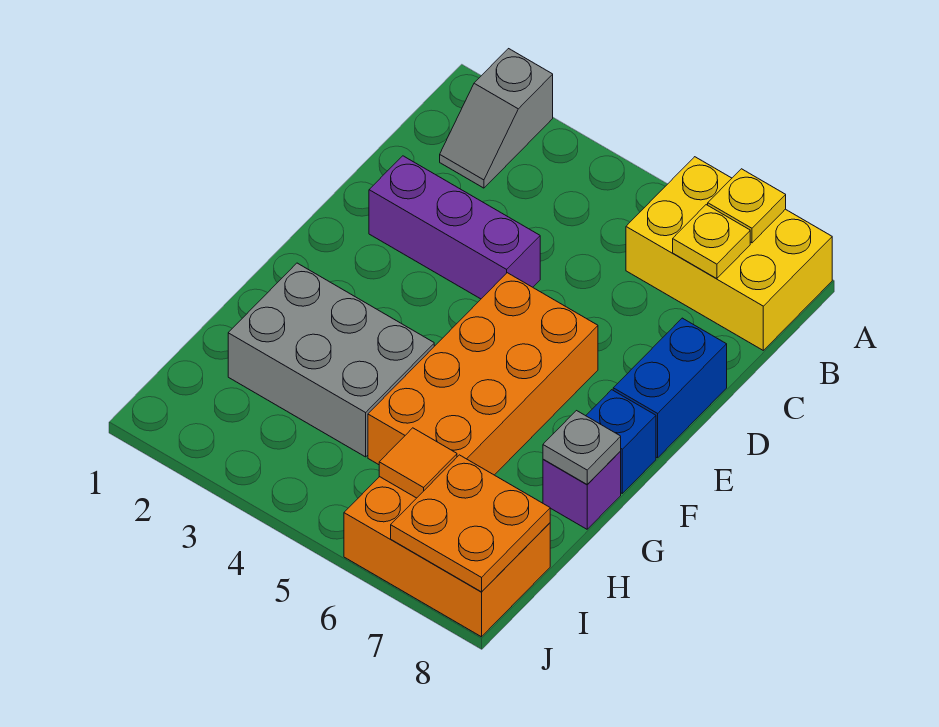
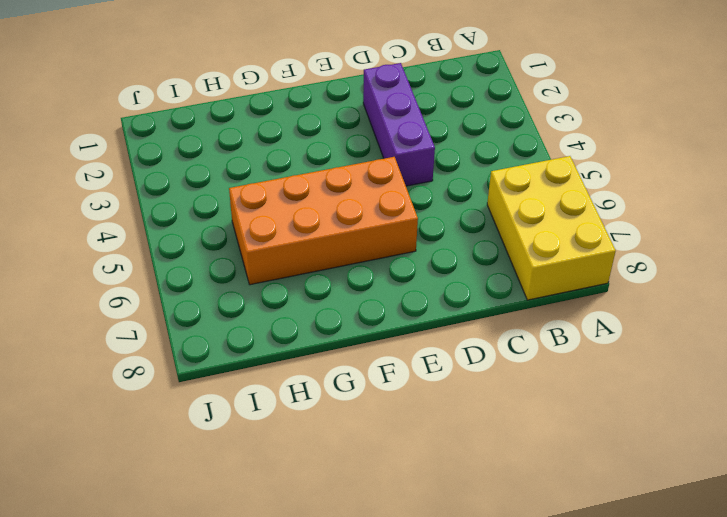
none -> grey slope A2:B2 level 1 top A
none -> blue brick D8:E8 level 1
none -> blue brick F8 level 1

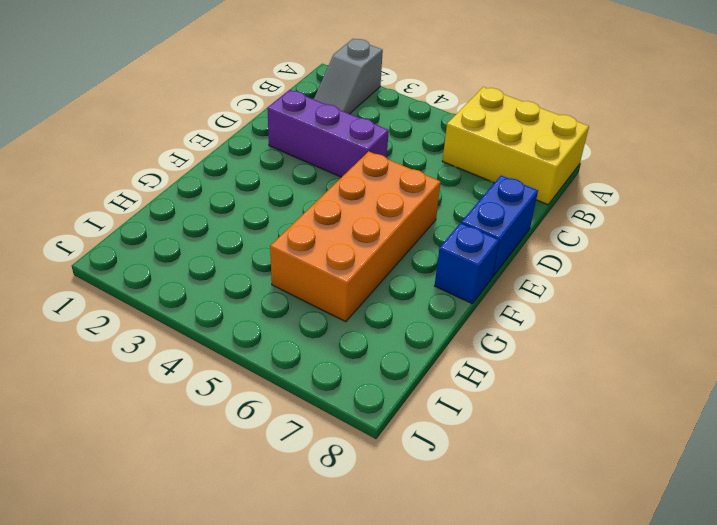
none -> grey brick G2:H4 level 1
none -> purple brick G8 level 1
none -> orange brick I6:J8 level 1

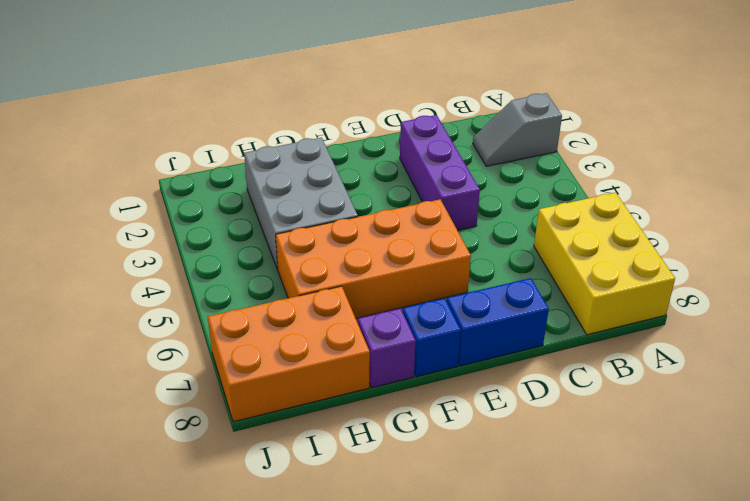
orange brick H7:J8 level 1 -> orange brick I6:J8 level 1
none -> yellow plate A7 level 2
none -> yellow plate B7 level 2
none -> grey plate G8 level 2

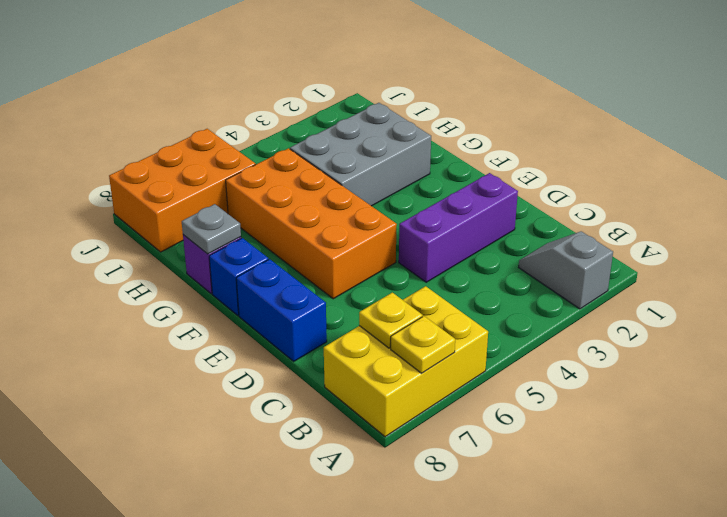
none -> orange tile I6 level 2
none -> orange plate I7:J8 level 2

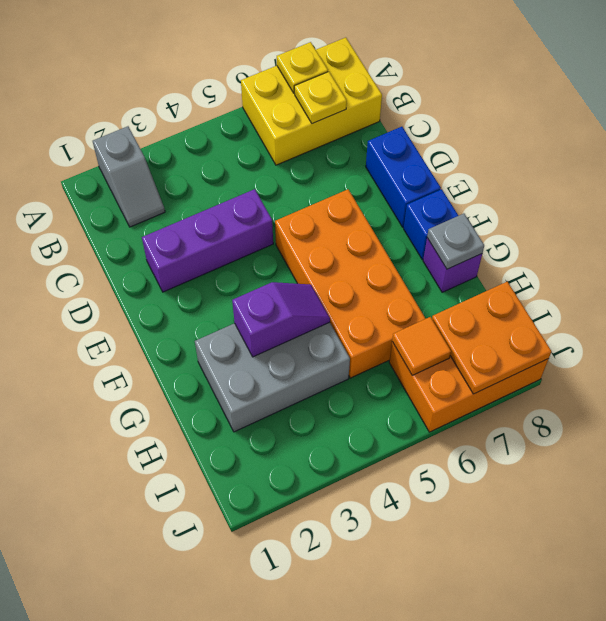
purple slope G3:G4 level 2 top 3 -> none

